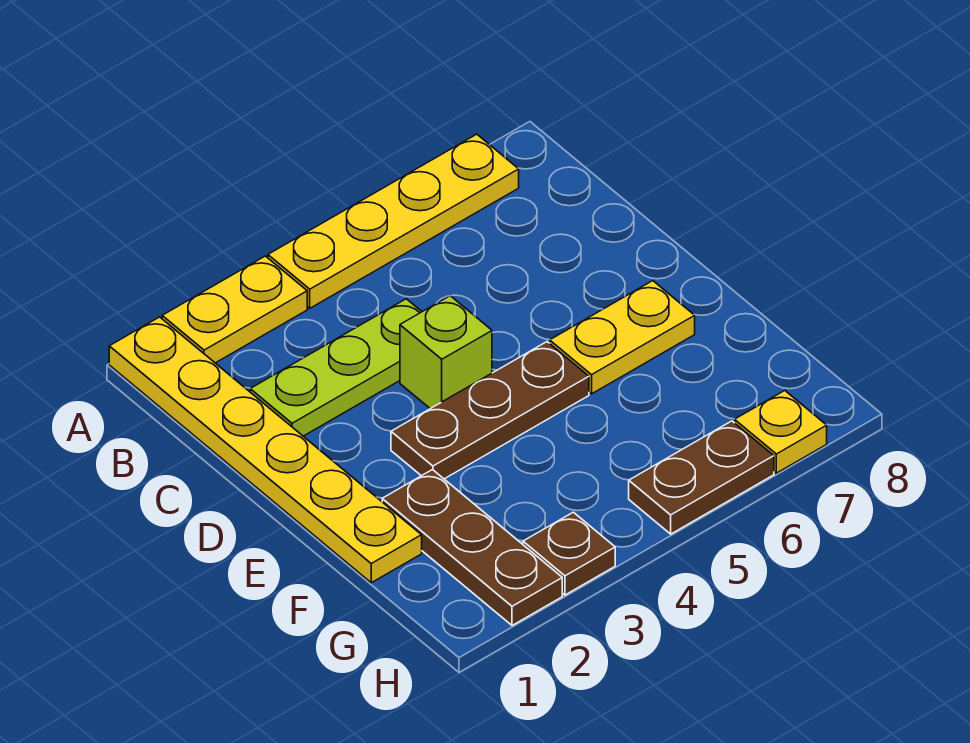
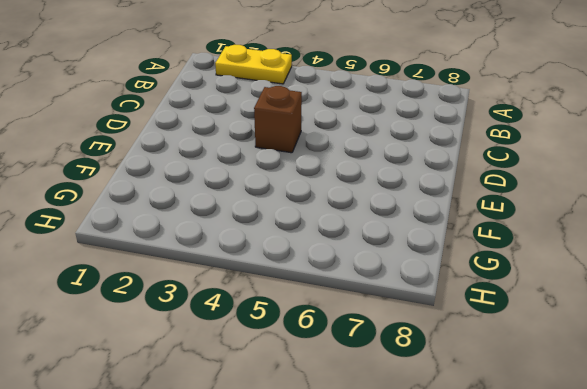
brown brick D4 level 1 -> lime brick D4 level 1
none -> yellow plate A1:F1 level 1
none -> yellow plate A4:A7 level 1

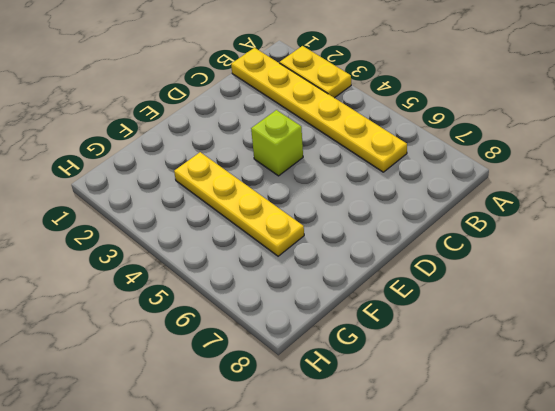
yellow plate B1:B6 level 1 -> yellow plate A1:F1 level 1
yellow plate F3:F6 level 1 -> yellow plate A4:A7 level 1
none -> lime plate C2:C4 level 1
none -> brown plate E3:E5 level 1

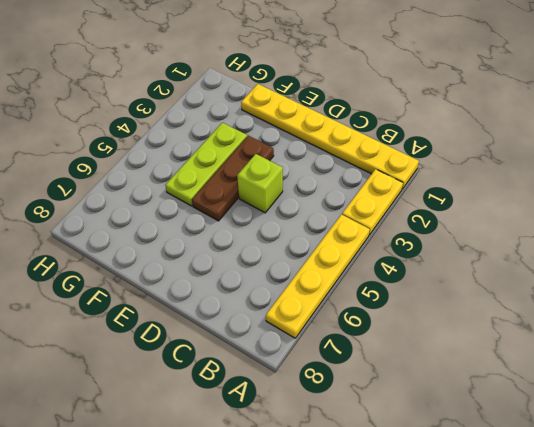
lime plate F3:F5 level 1 -> lime plate C2:C4 level 1
none -> yellow plate E6:E7 level 1
none -> brown plate F2:H2 level 1

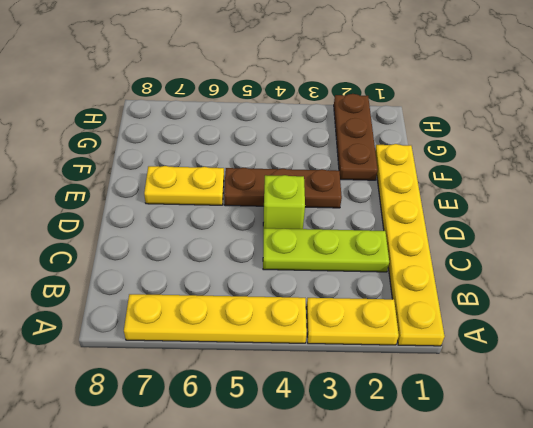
none -> brown plate H3 level 1
none -> brown plate H5:H6 level 1

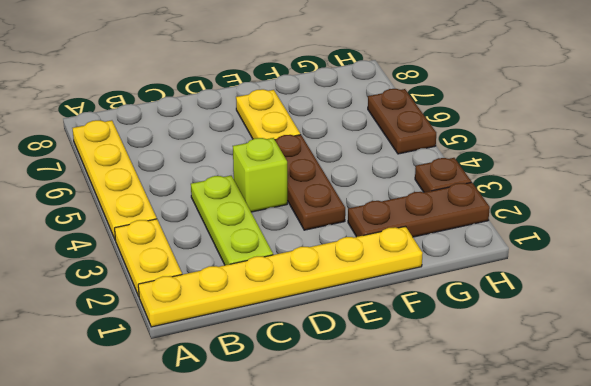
none -> yellow plate H7 level 1

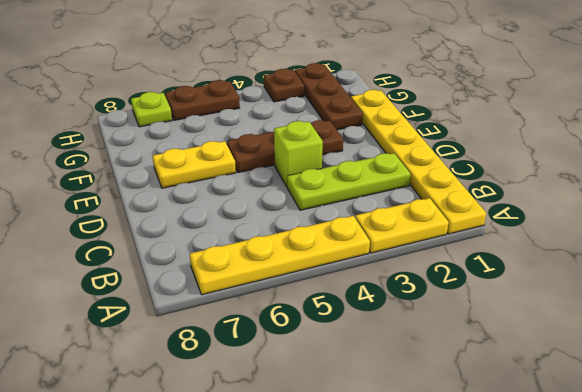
lime plate H7 level 1 -> yellow plate H7 level 1

